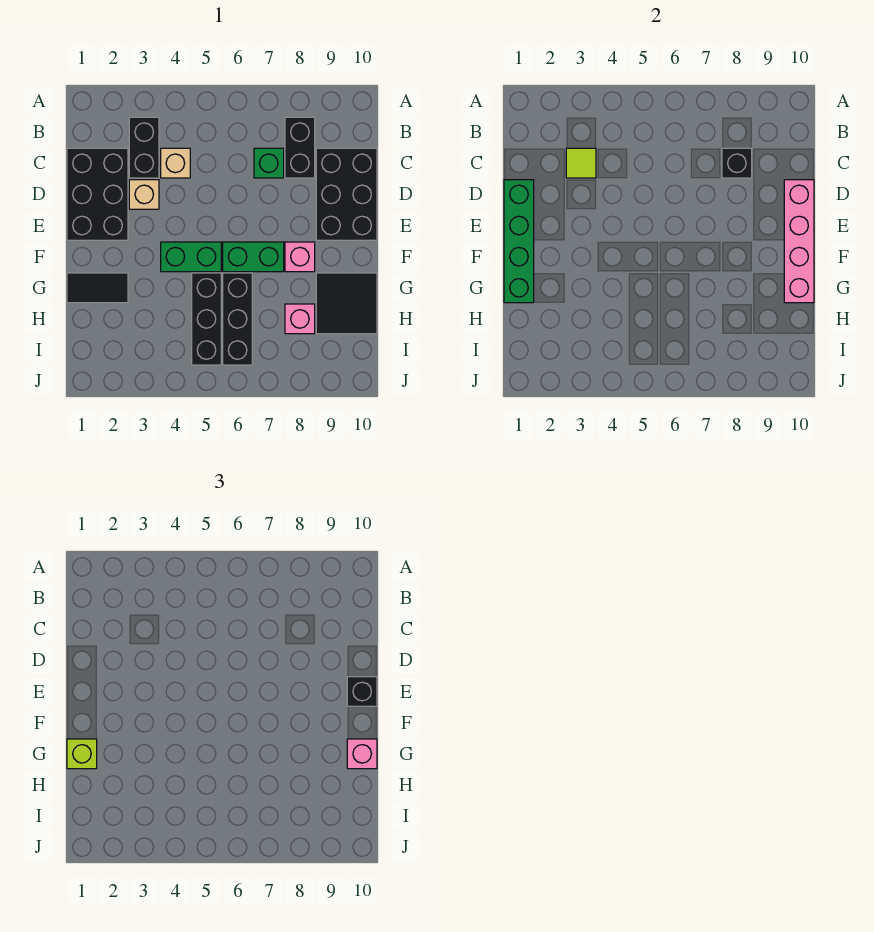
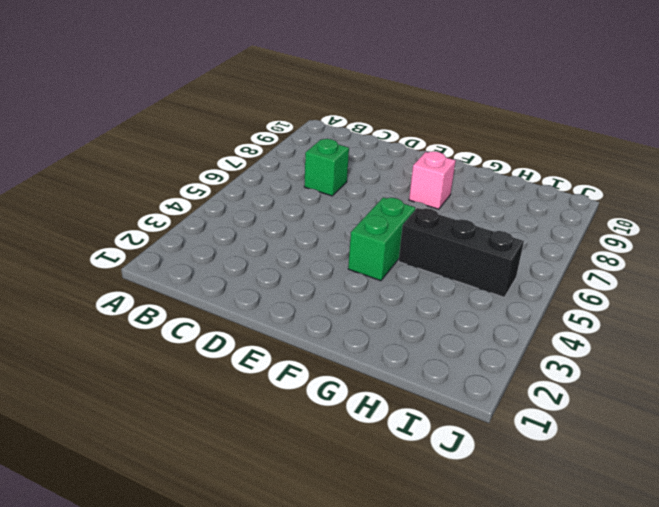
none -> black brick B3:C3 level 1
none -> black brick B8:C8 level 1
none -> black brick C1:E2 level 1

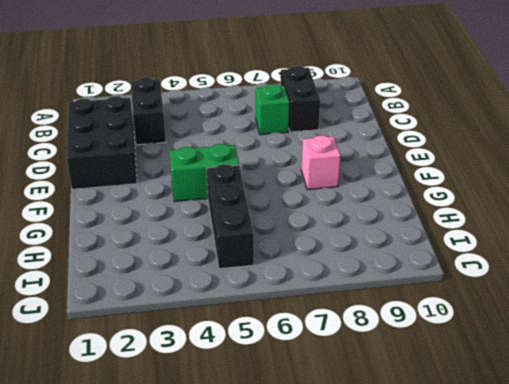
none -> tan brick C4 level 1
none -> black brick C9:E10 level 1
none -> tan brick D3 level 1

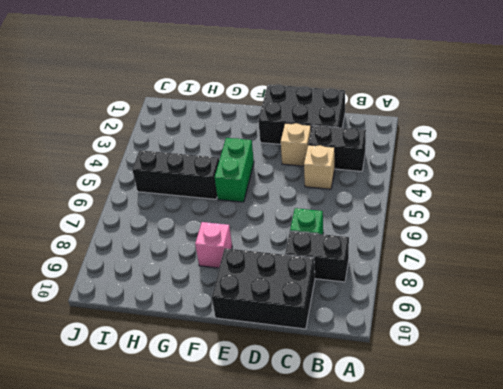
none -> green brick F6:F7 level 1
none -> black tile G1:G2 level 1
none -> black brick G6:I6 level 1

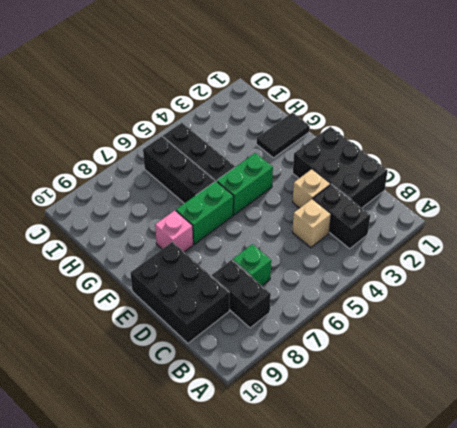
none -> black tile G9:H10 level 1
none -> pink brick H8 level 1
none -> lime tile C3 level 2

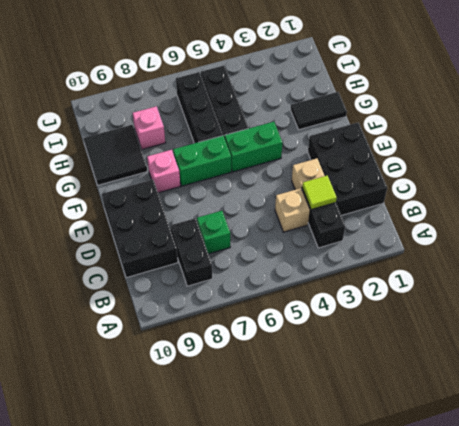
none -> black brick C8 level 2
none -> green brick D1:G1 level 2
none -> pink brick D10:G10 level 2

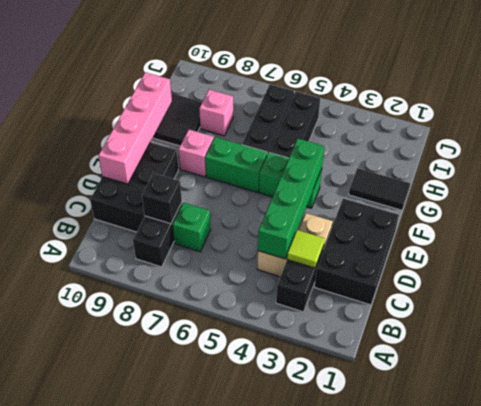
green brick C4:F4 level 2 -> green brick D1:G1 level 2
none -> black brick E10 level 3
none -> lime brick G1 level 3
none -> pink brick G10 level 3

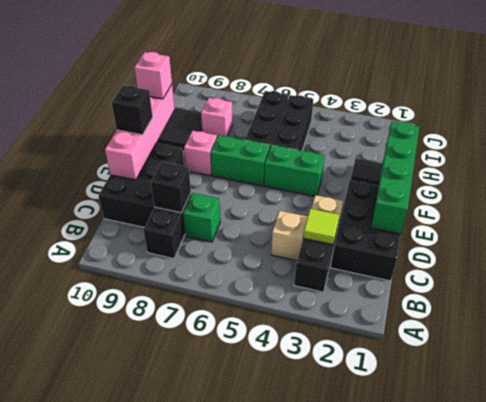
none -> lime brick G1 level 3

